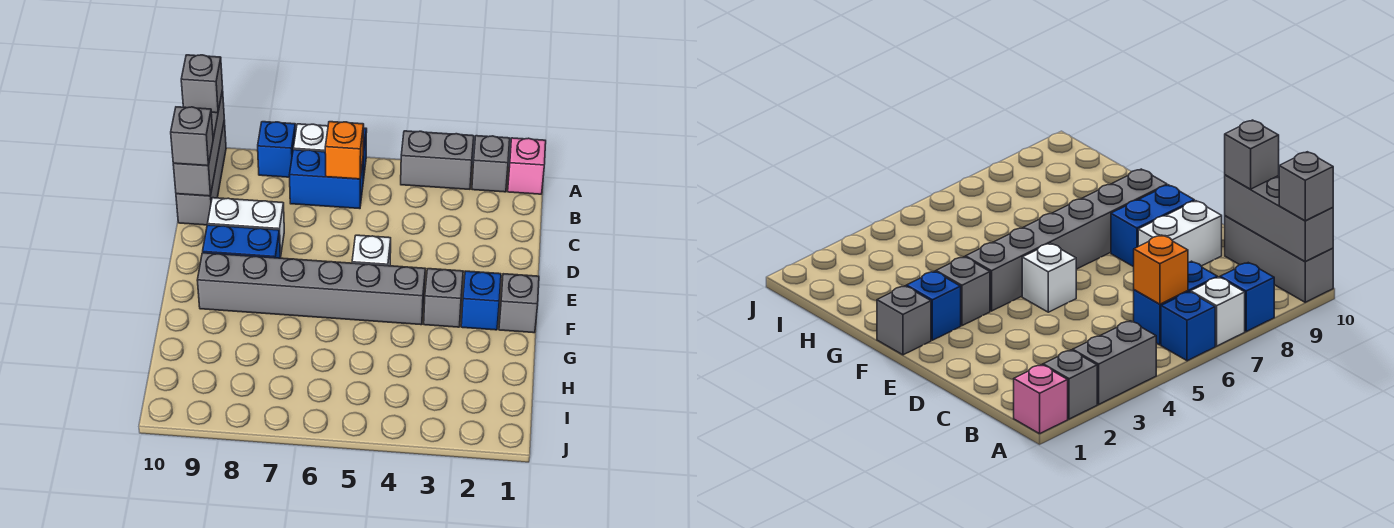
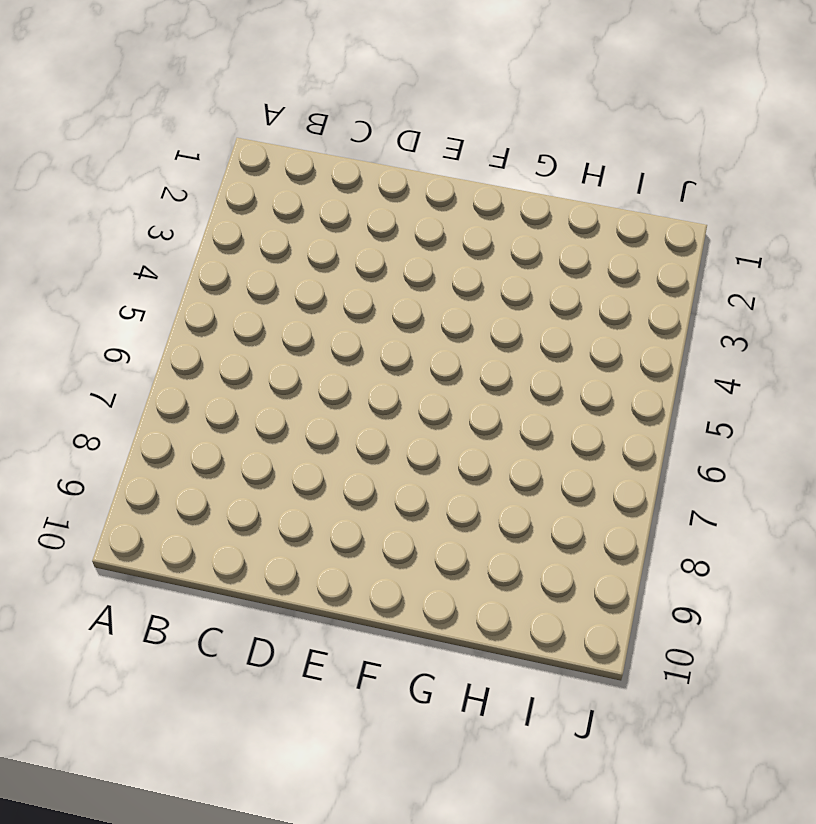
none -> pink brick A1 level 1
none -> grey brick A2 level 1
none -> grey brick A3:A4 level 1

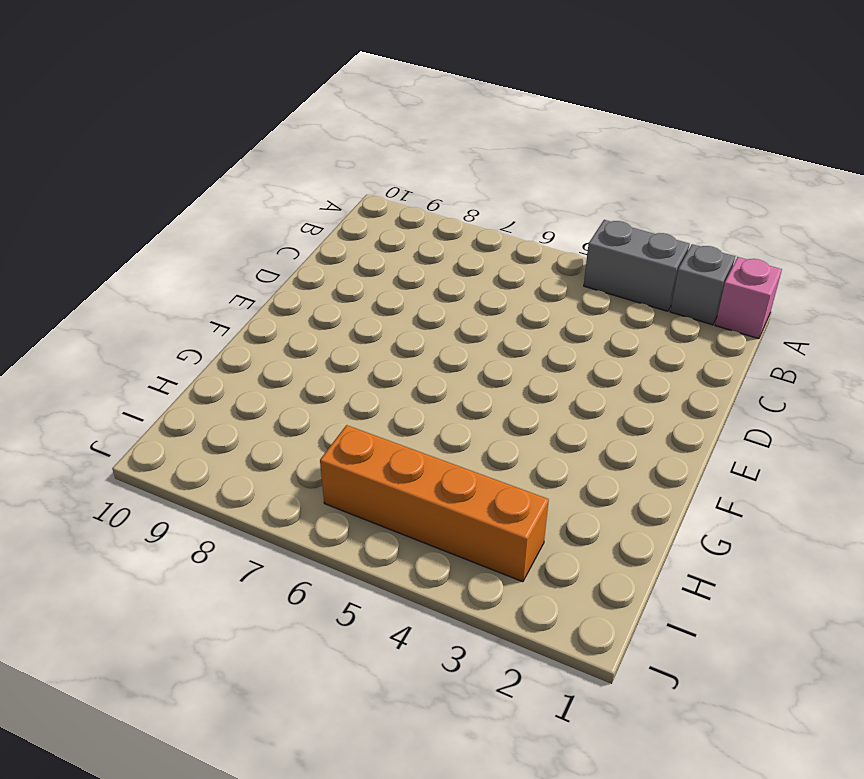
orange brick I3:I6 level 1 -> none
none -> blue brick A6 level 1
none -> white brick A7 level 1
none -> blue brick A8 level 1

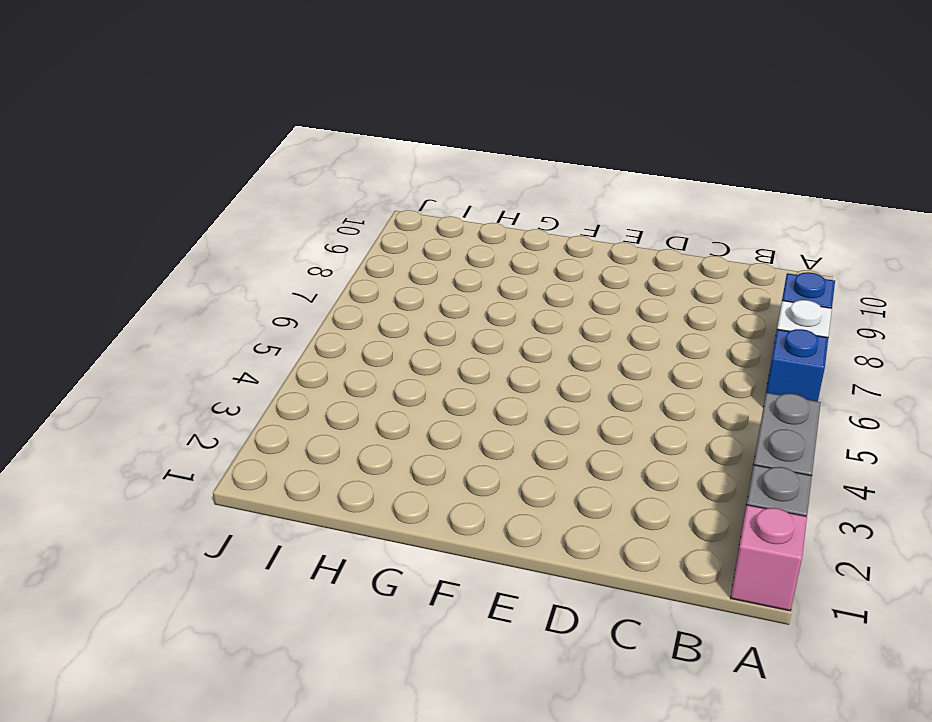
none -> grey brick A10:C10 level 1
none -> blue brick B6:B7 level 1
none -> white brick D8:D9 level 1

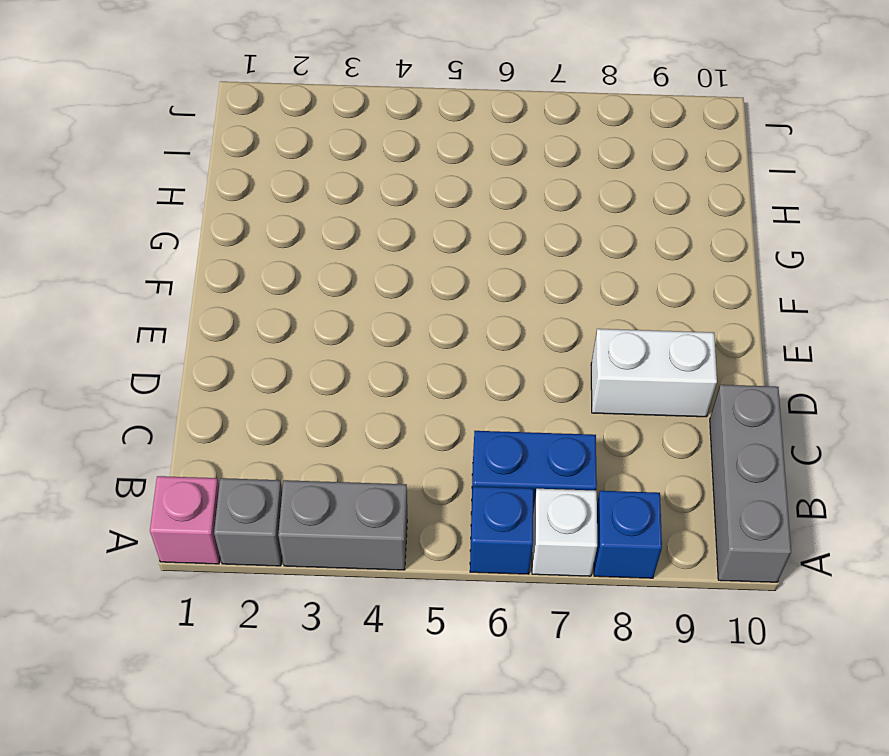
none -> white brick E5 level 1
none -> blue brick E8:E9 level 1
none -> grey brick F1 level 1

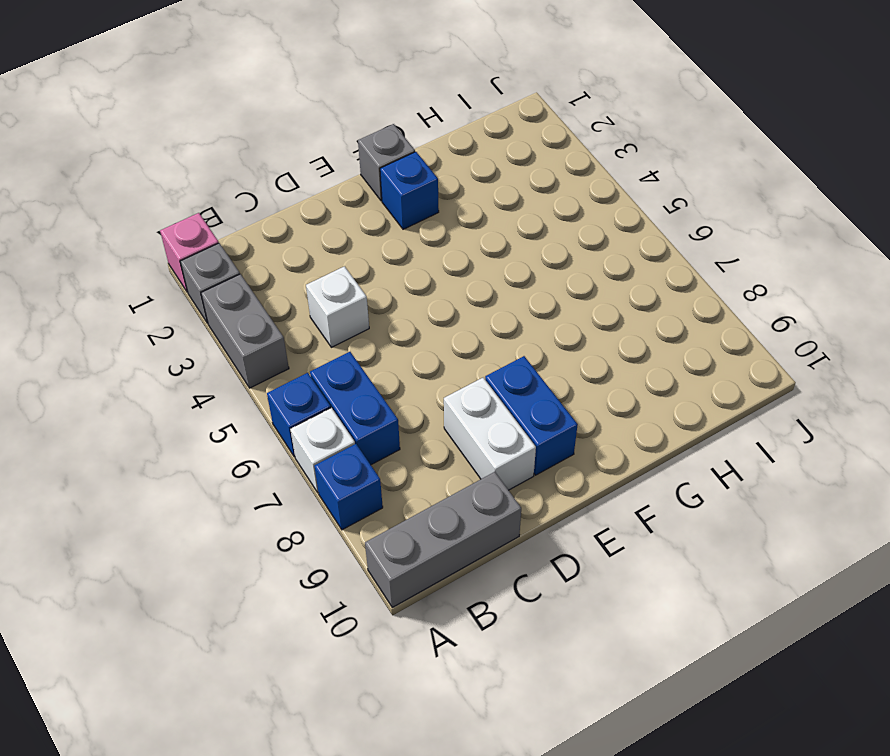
white brick C4 level 1 -> white brick E5 level 1
none -> grey brick F3 level 1
none -> grey brick F4:F9 level 1
none -> grey brick A10:C10 level 2

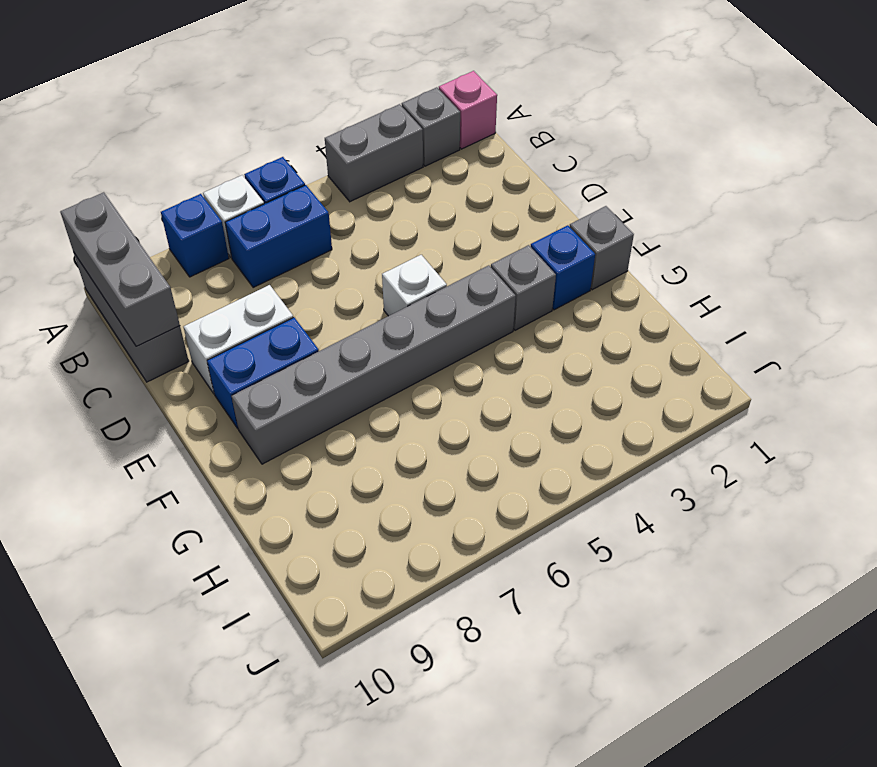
none -> orange brick B6 level 2
none -> grey brick A10 level 3
none -> grey brick C10 level 3

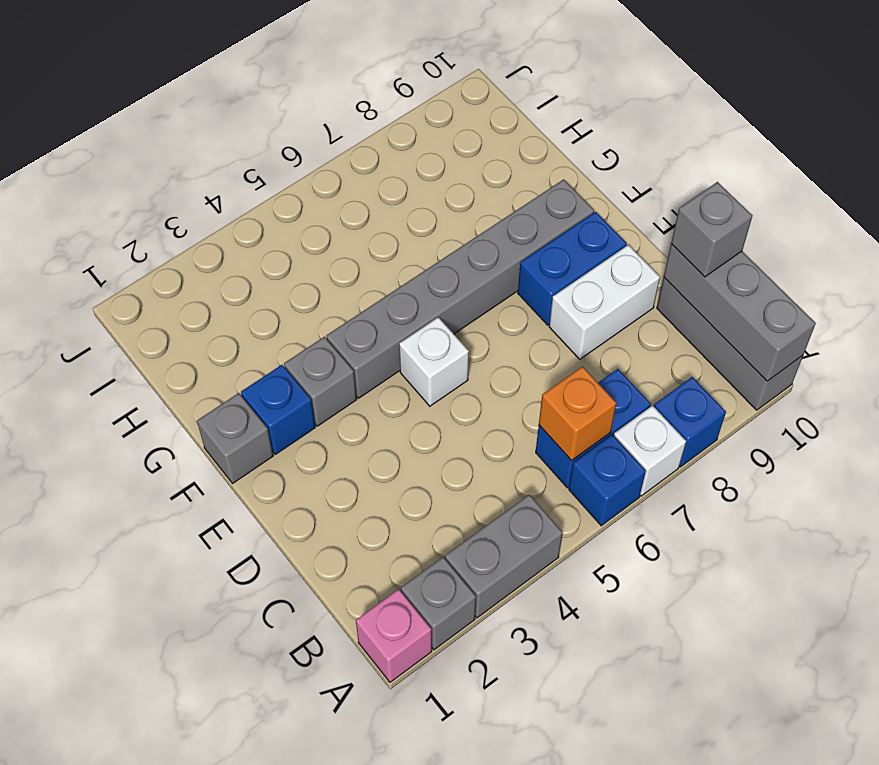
none -> grey brick A10 level 3

